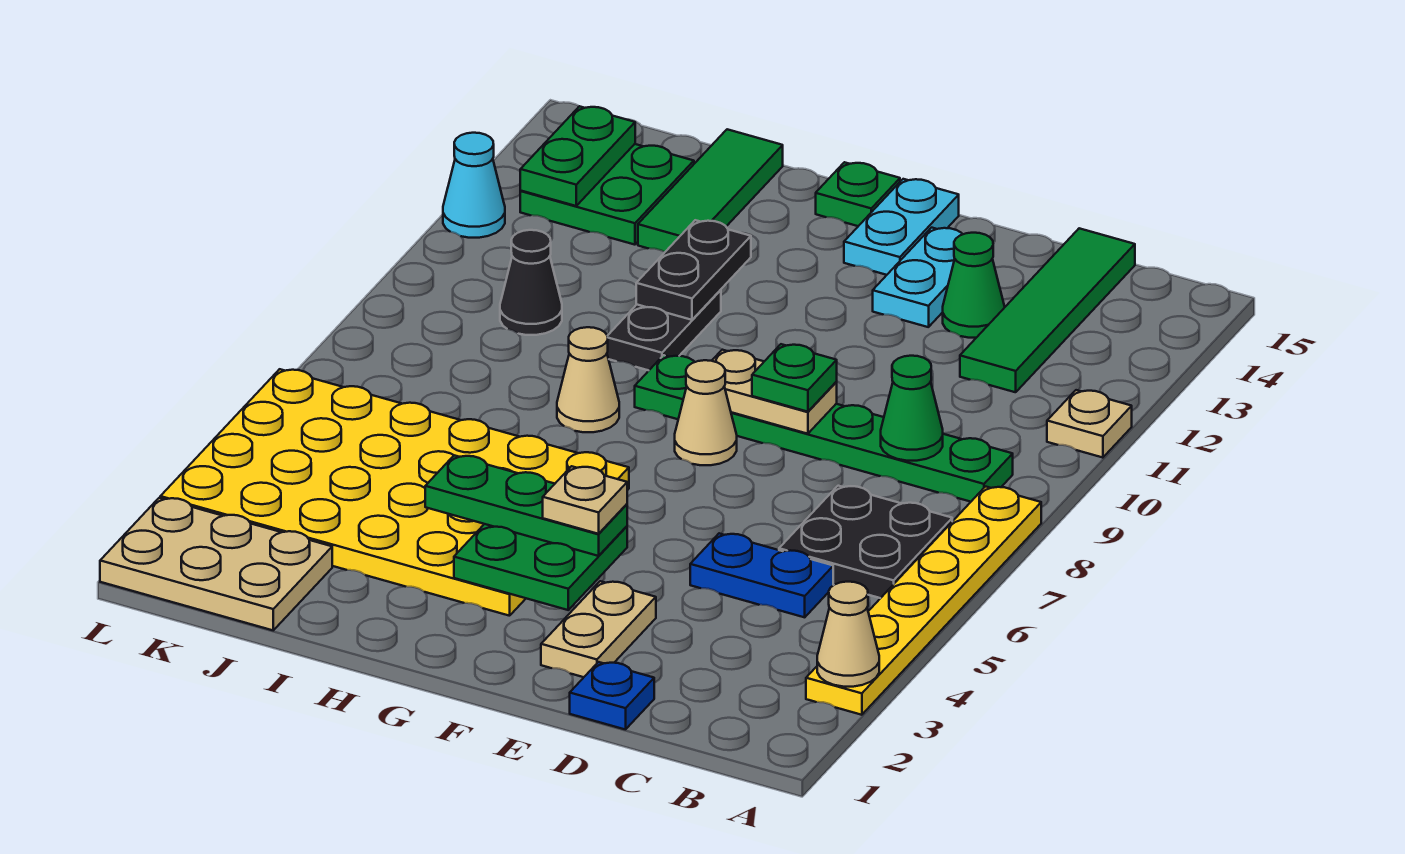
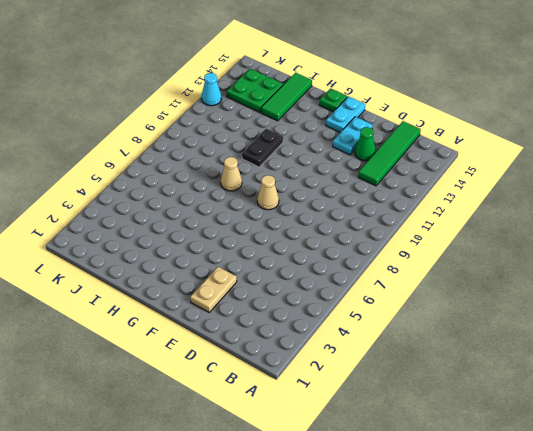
none -> yellow plate A3:A8 level 1
none -> tan plate A11 level 1
none -> black plate B6:C7 level 1
none -> green plate B9:G9 level 1

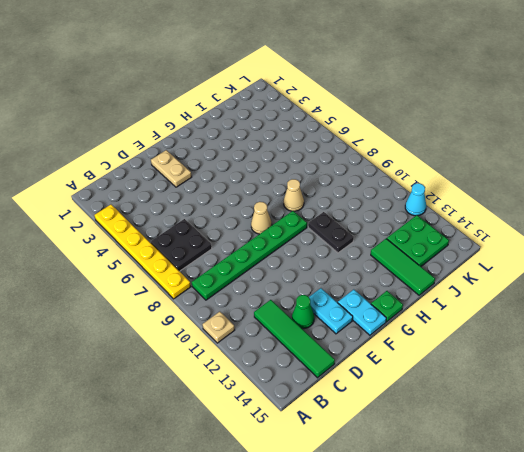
none -> blue plate C5:D5 level 1
none -> blue plate D1 level 1
none -> yellow plate G3:L6 level 1
none -> tan plate J1:L2 level 1

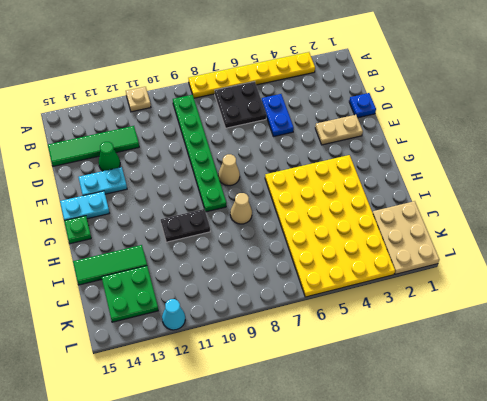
none -> black cone J10 level 1
none -> tan cone A3 level 2
none -> green cone C9 level 2
none -> tan plate E9:F9 level 2

